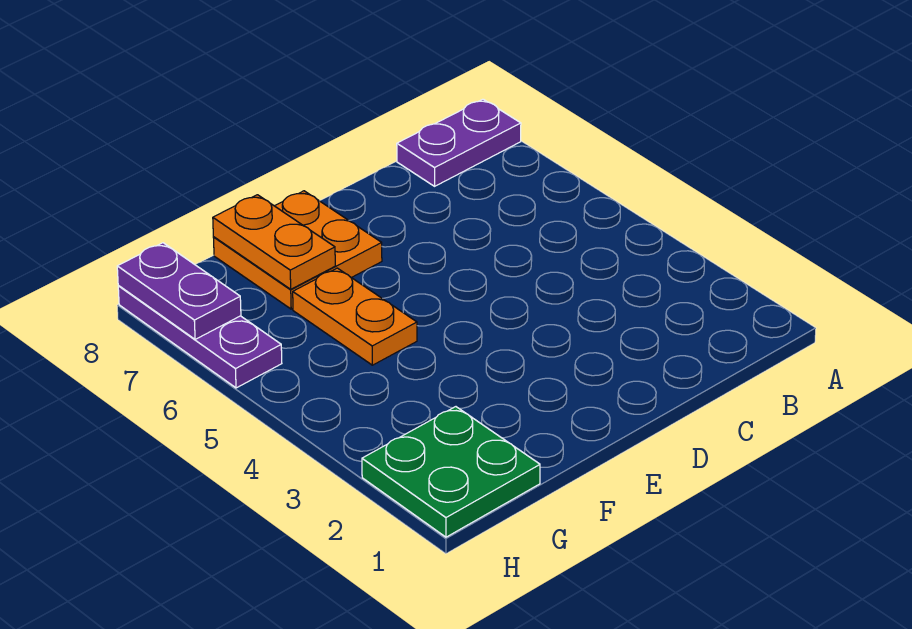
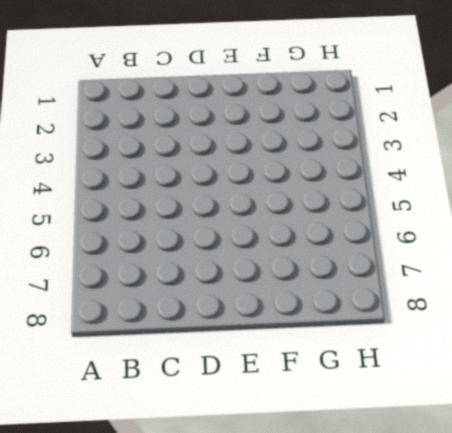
none -> purple plate A8:B8 level 1
none -> orange plate E7:F8 level 1

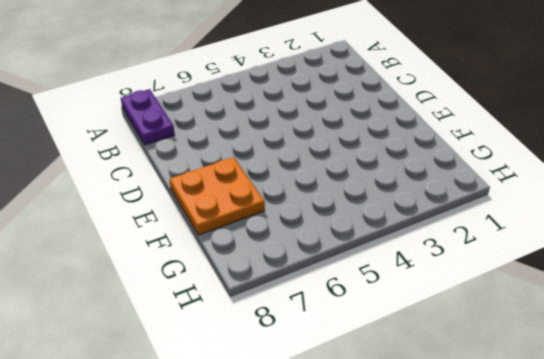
none -> orange plate F5:F6 level 1
none -> green plate G1:H2 level 1

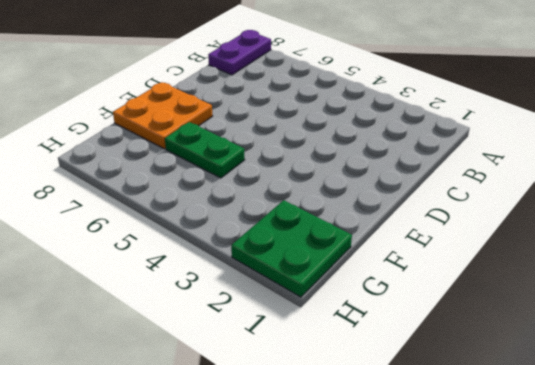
green plate F5:F6 level 1 -> orange plate F5:F6 level 1
none -> purple plate H6:H8 level 1
none -> orange plate F7:F8 level 2

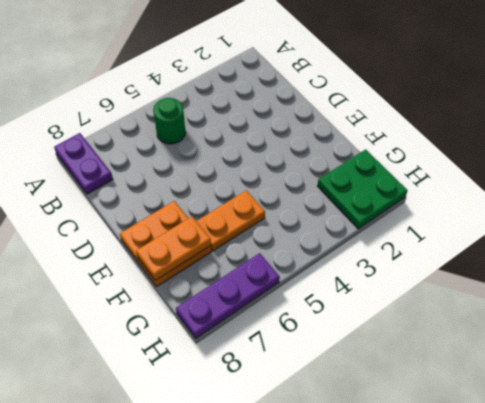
green round brick B5 level 1 -> none
none -> purple plate H7:H8 level 2

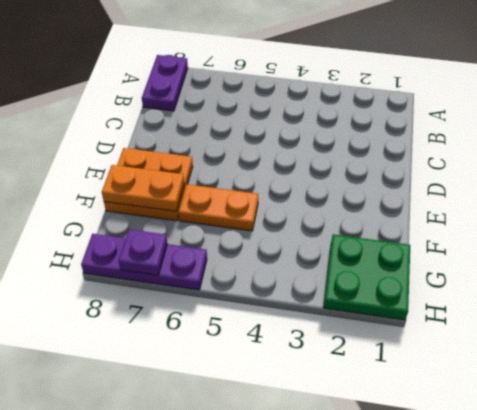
purple plate H7 level 2 -> purple plate H7:H8 level 2

